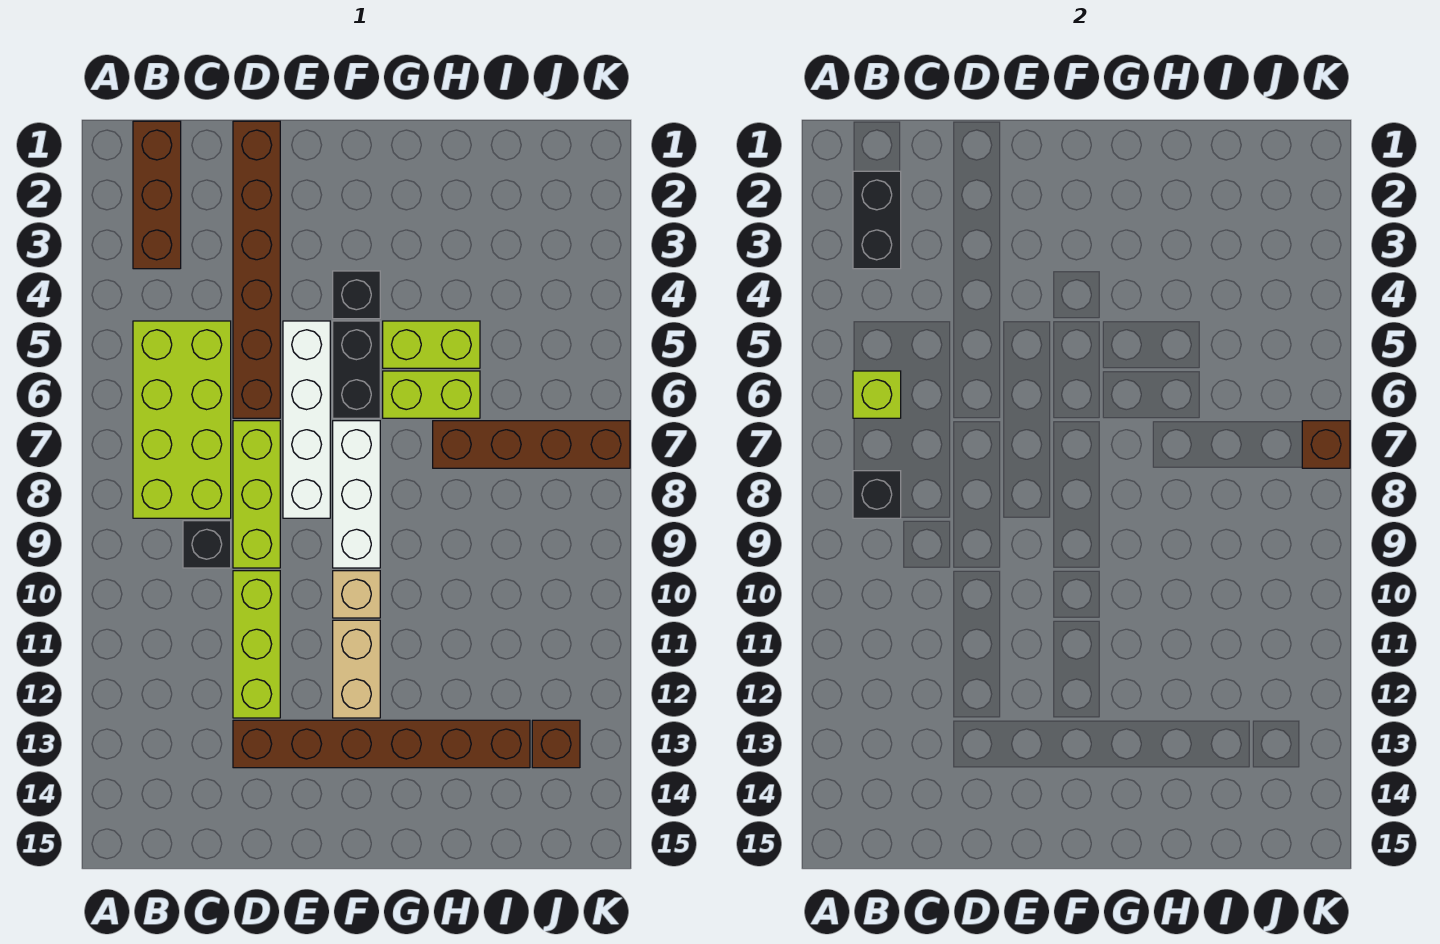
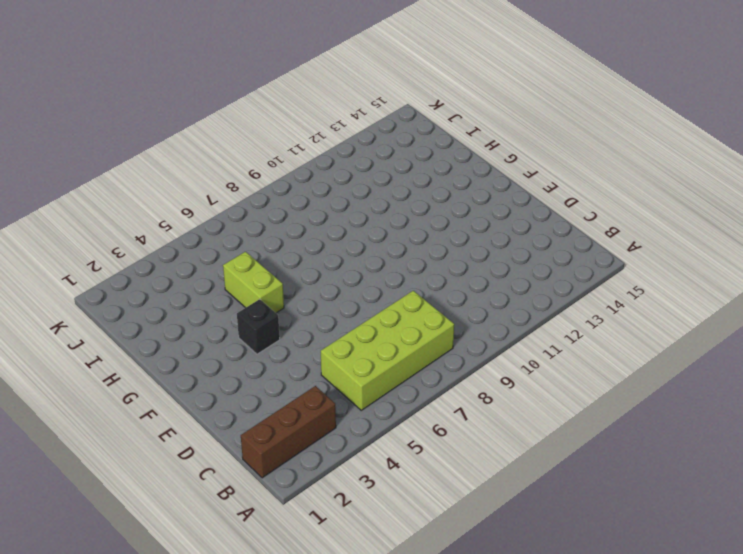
none -> black brick C9 level 1
none -> brown brick D1:D6 level 1
none -> lime brick D7:D9 level 1

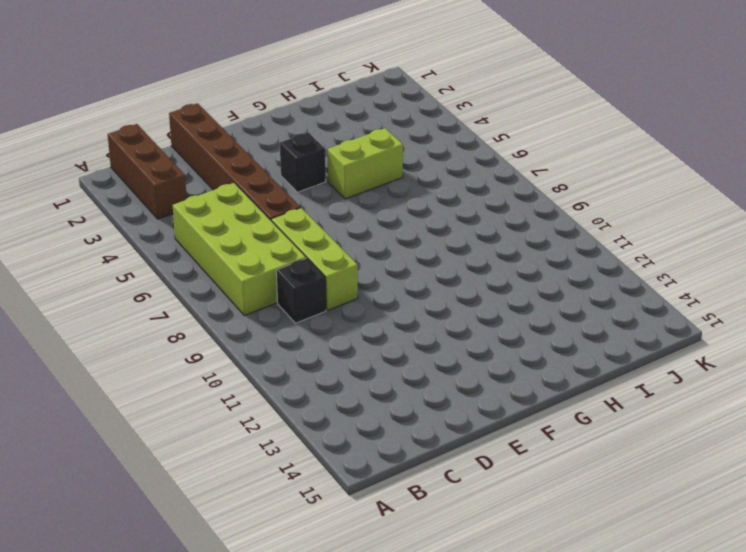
none -> lime brick D10:D12 level 1
none -> brown brick D13:I13 level 1
none -> white brick E5:E8 level 1

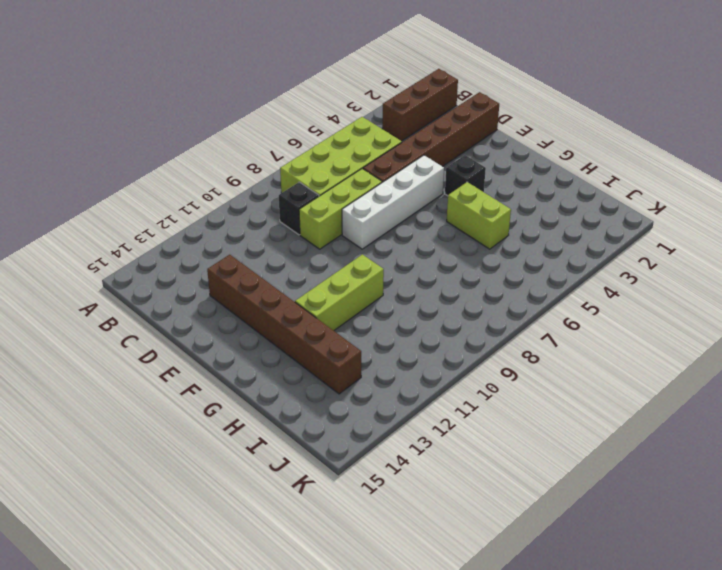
lime brick G10:G12 level 1 -> lime brick D10:D12 level 1
none -> black brick F5:F6 level 1
none -> white brick F7:F9 level 1
none -> tan brick F10 level 1

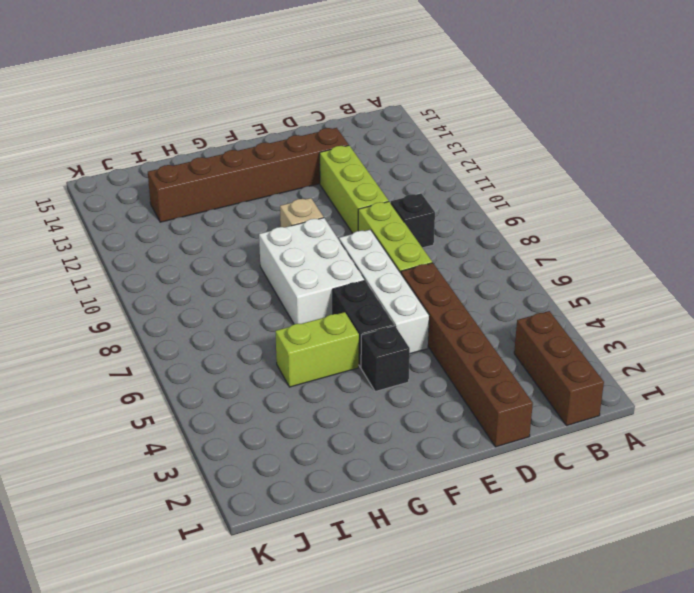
white brick F7:G9 level 1 -> white brick F7:F9 level 1
none -> lime brick B5:C8 level 1
none -> tan brick F11:F12 level 1
none -> lime brick G6:H6 level 1

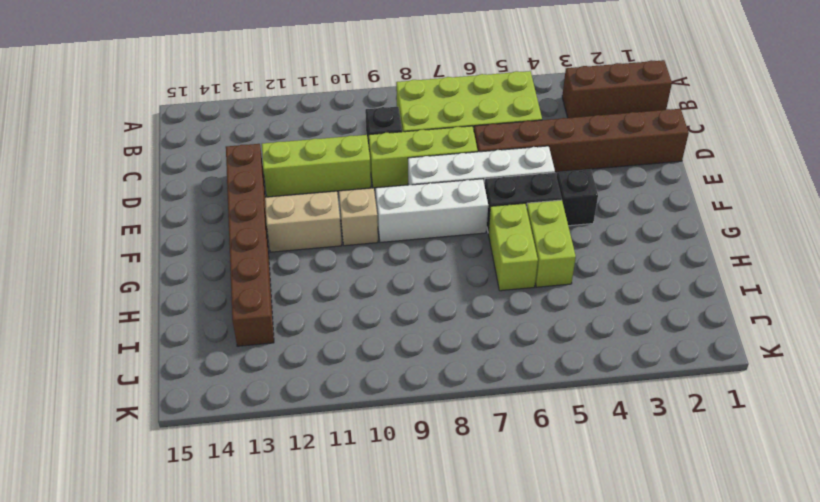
none -> brown brick H7:K7 level 1
none -> brown brick J13 level 1
none -> black brick B2:B3 level 2

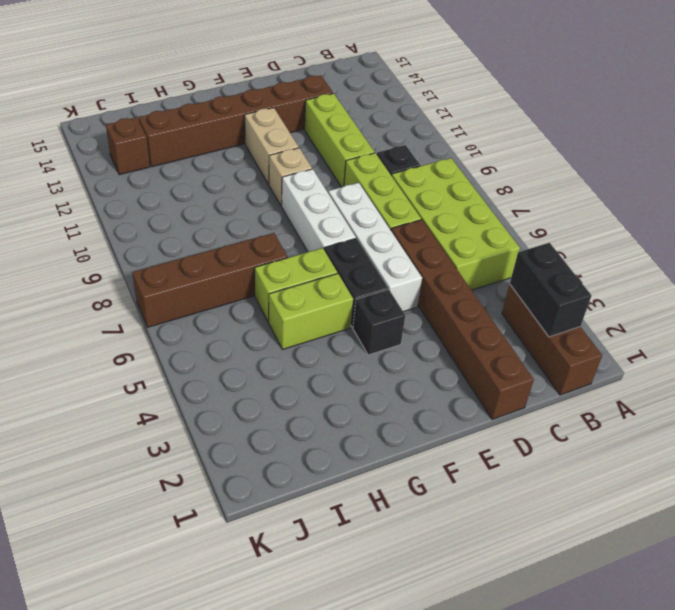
none -> lime brick B6 level 2
none -> black brick B8 level 2
none -> brown brick K7 level 2

